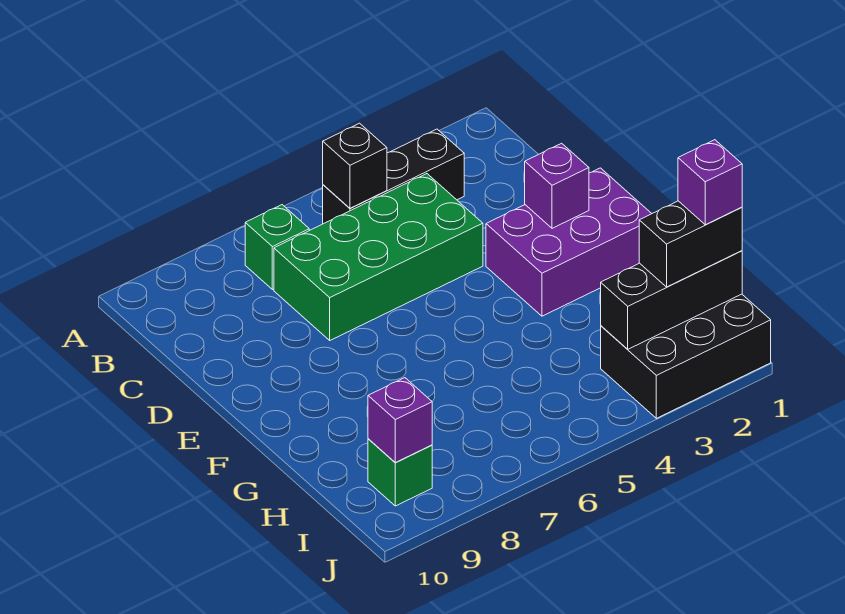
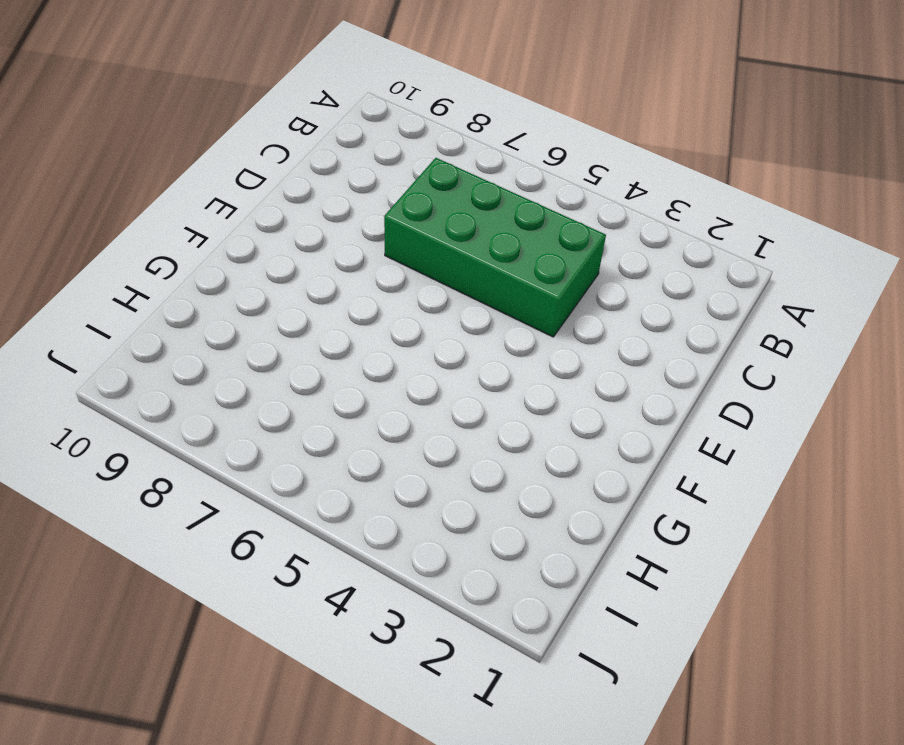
none -> black brick B3:B5 level 1
none -> green brick B7 level 1
none -> purple brick E1:F3 level 1

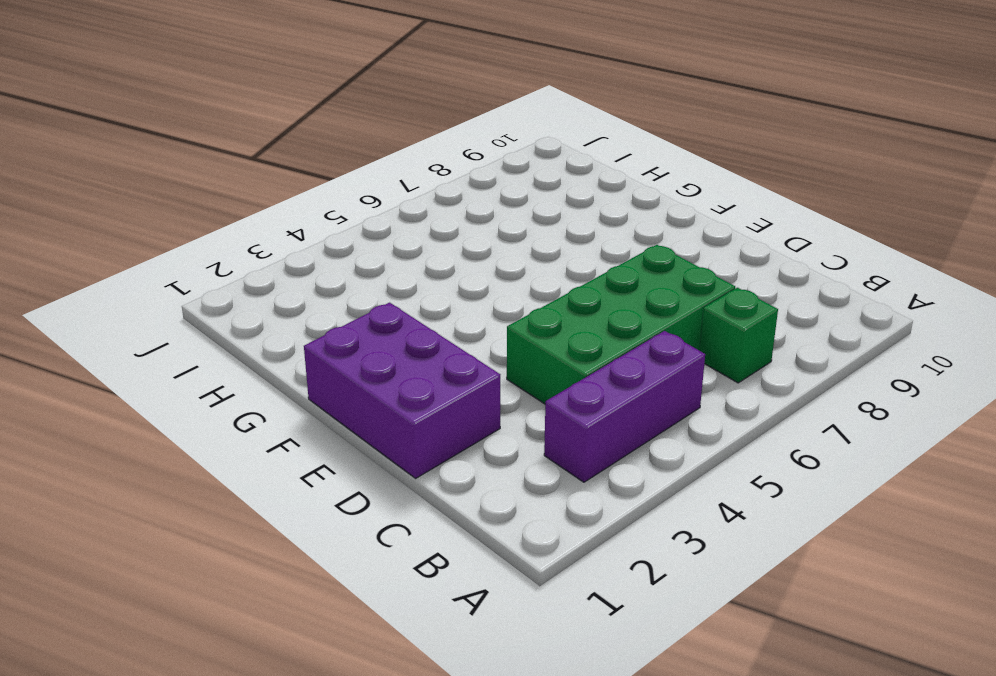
purple brick B3:B5 level 1 -> black brick B3:B5 level 1
purple brick D1:F2 level 1 -> purple brick E1:F3 level 1
none -> black brick I1:J3 level 1
none -> green brick I9 level 1
none -> black brick B5 level 2

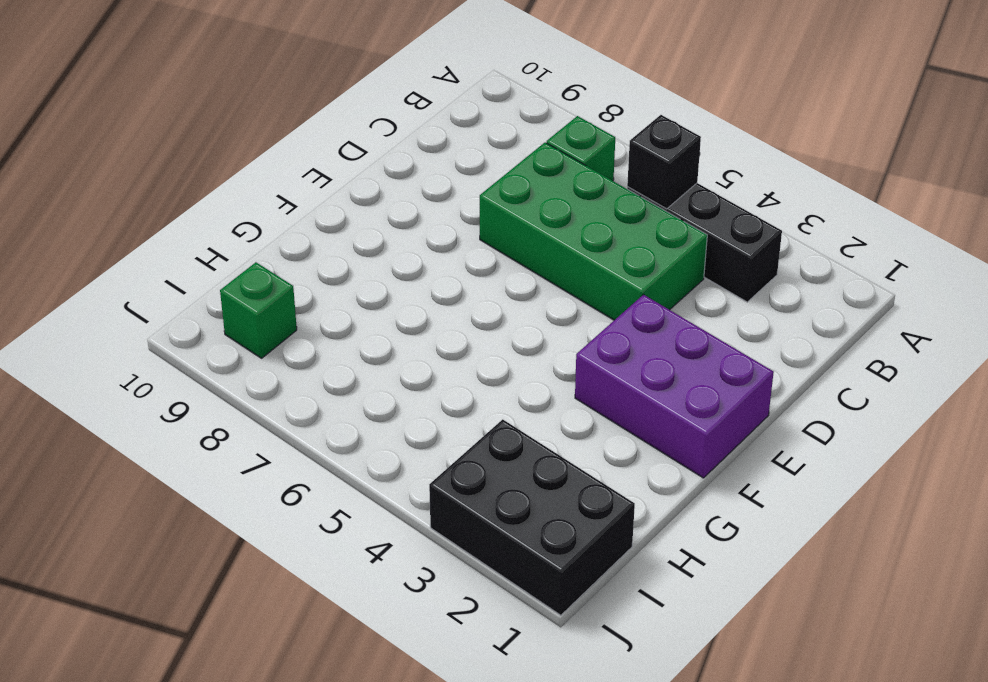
none -> purple brick E2 level 2
none -> black brick I1:I3 level 2
none -> purple brick I9 level 2

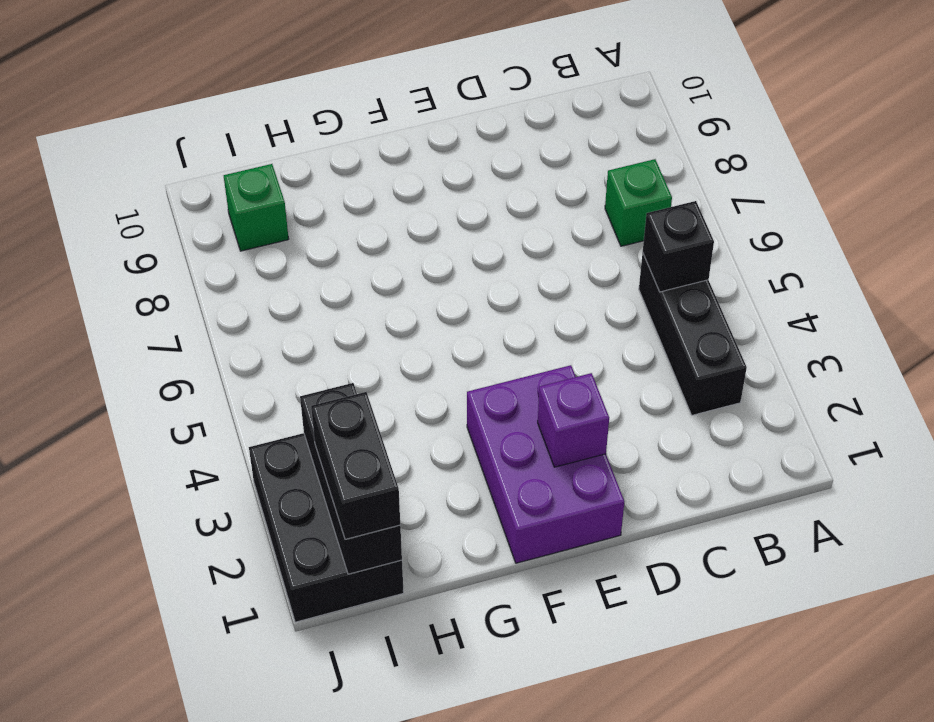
none -> green brick C4:D7 level 1
none -> purple brick I9 level 2
none -> purple brick I1 level 4

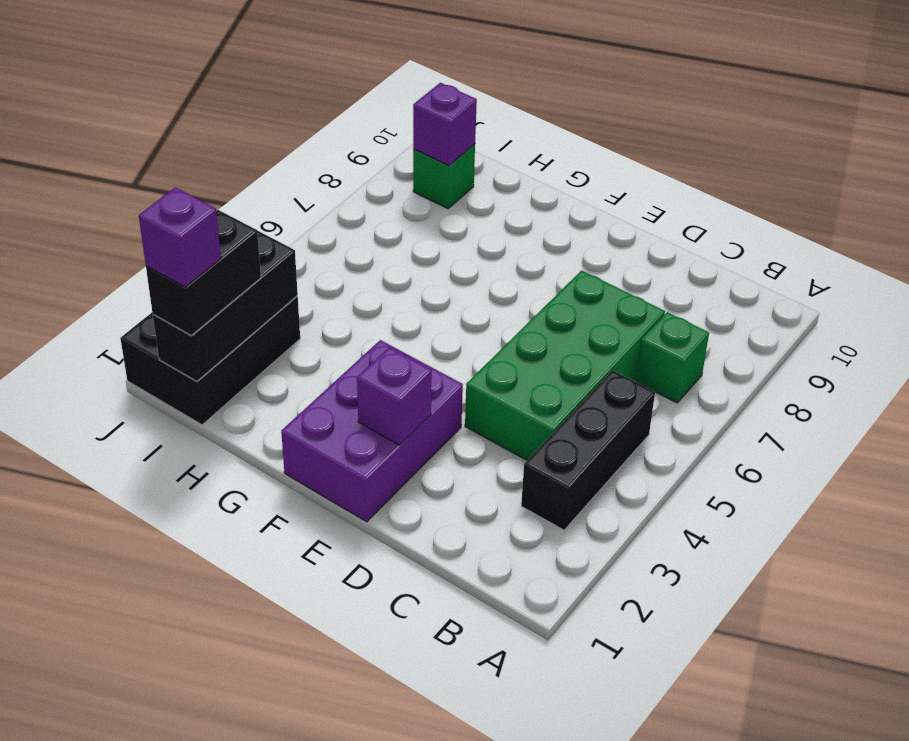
none -> black brick B5 level 2

